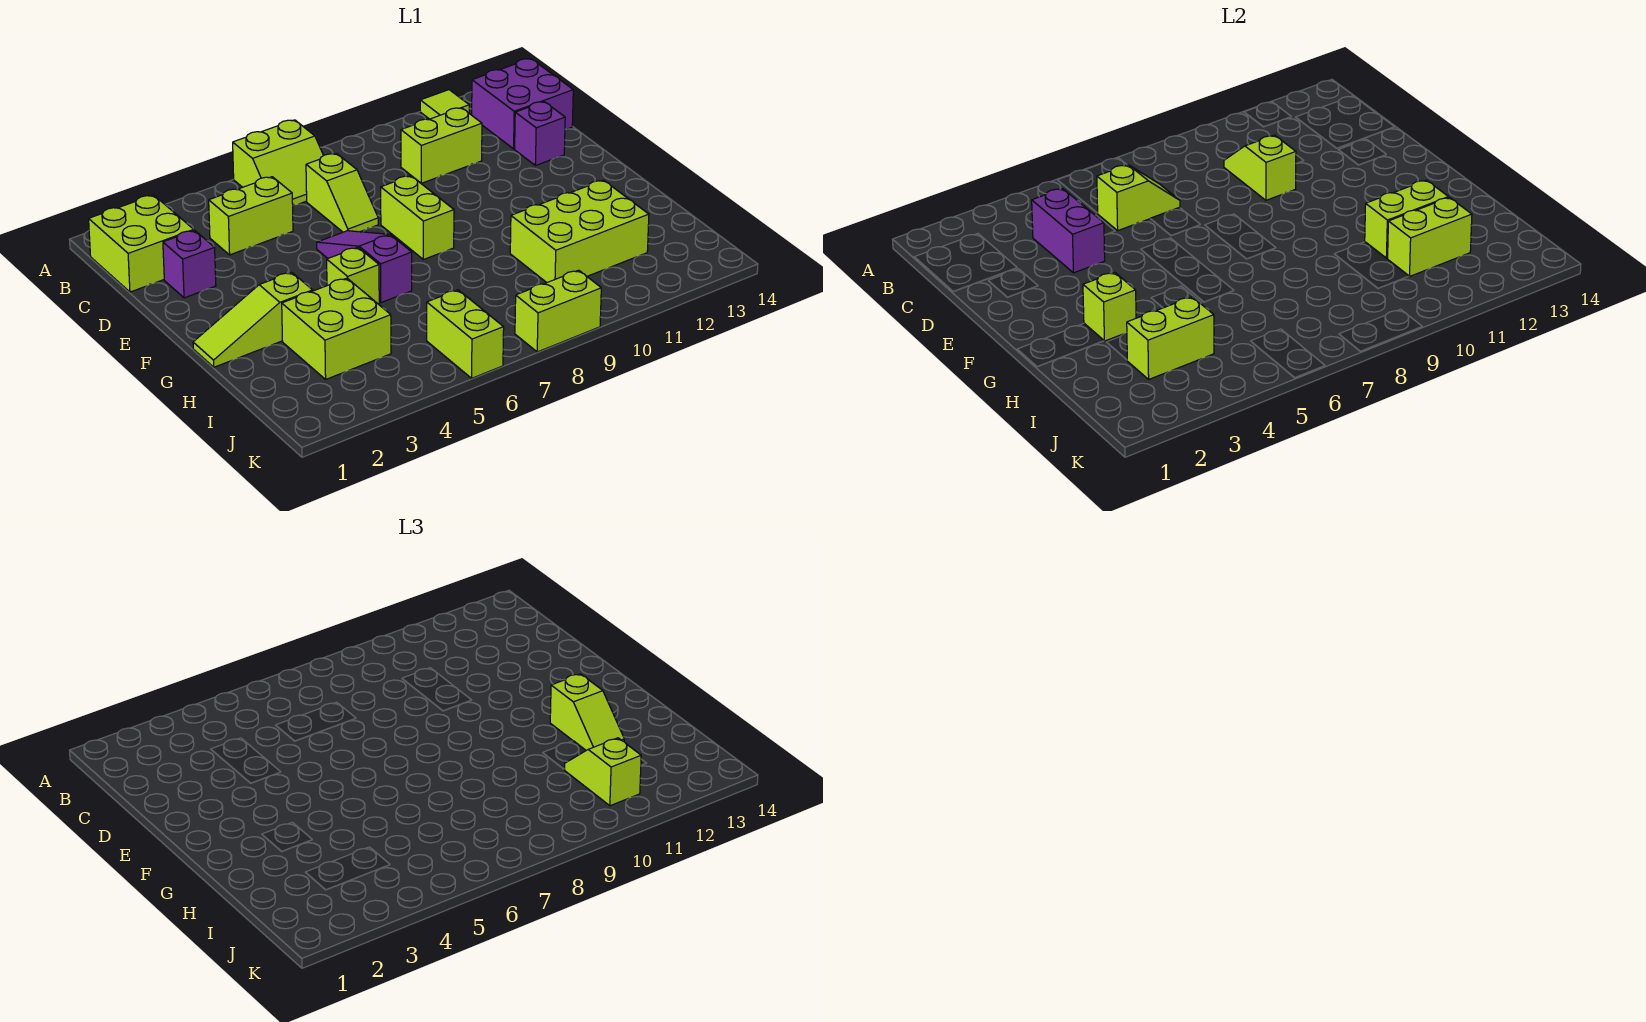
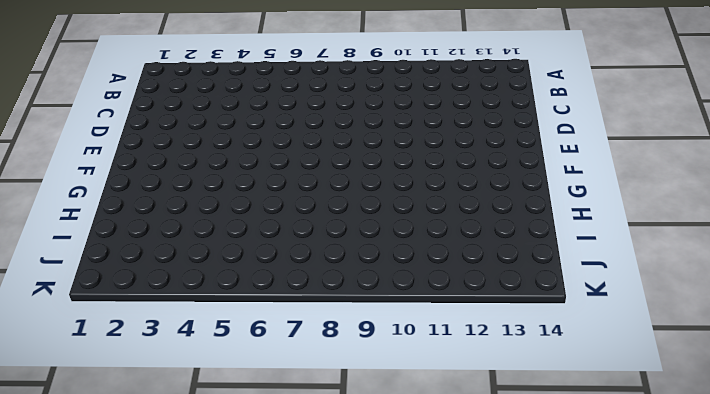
none -> lime slope A6:B7 level 1 top A
none -> lime tile A12 level 1
none -> lime brick B1:C2 level 1

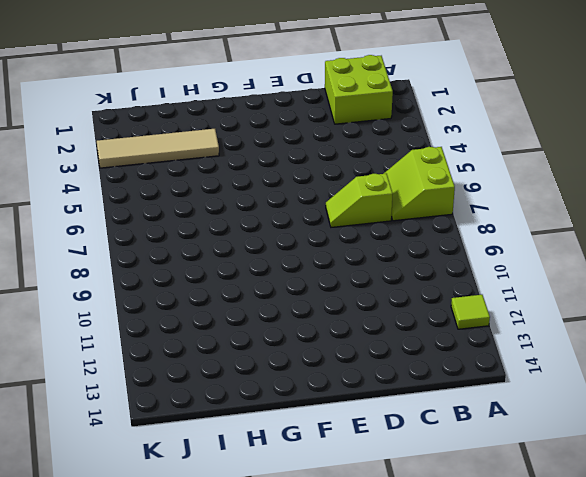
tan tile H3:K3 level 1 -> lime brick H3:I4 level 1
none -> purple brick B13:C14 level 1
none -> lime brick C4:C5 level 1
none -> lime brick C10:C11 level 1

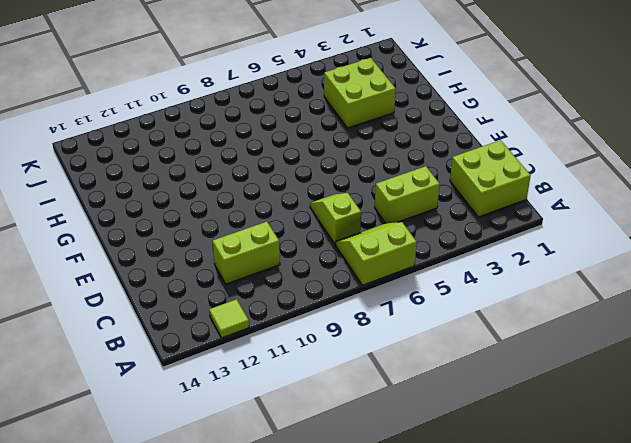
none -> purple brick B13:C14 level 1
none -> purple brick D2 level 1
none -> purple brick D13 level 1

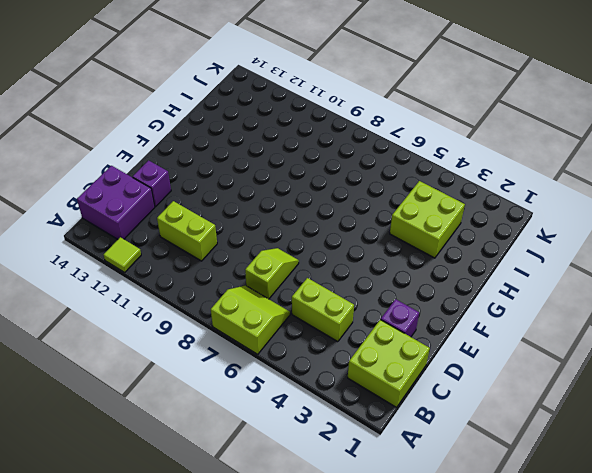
none -> purple slope E6:G6 level 1 top G
none -> lime brick E8:F8 level 1
none -> lime slope G1:G3 level 1 top 3

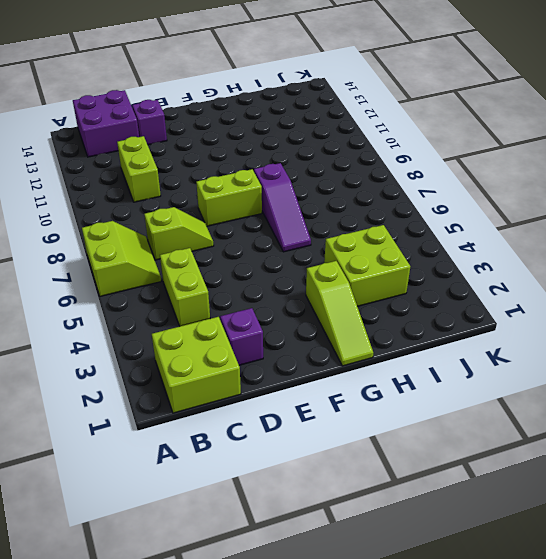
purple slope G6:G8 level 1 top 8 -> purple slope E6:G6 level 1 top G
none -> lime tile A12 level 1
none -> lime brick G5 level 1
none -> lime brick H10:I12 level 1

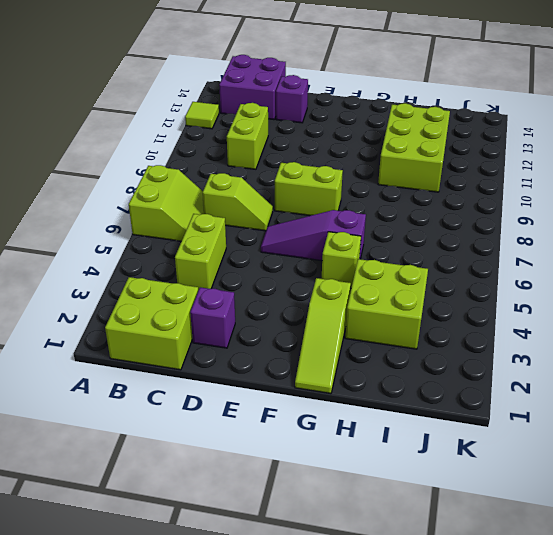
none -> lime brick J6:K6 level 1
none -> lime brick K8:K9 level 1
none -> purple brick C4:D4 level 2

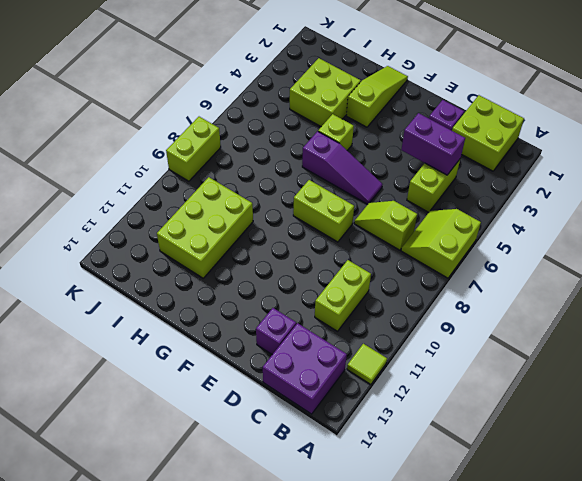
none -> lime brick J6:K6 level 1
none -> lime slope C6:C7 level 2 top 6
none -> lime slope C10:D10 level 2 top D

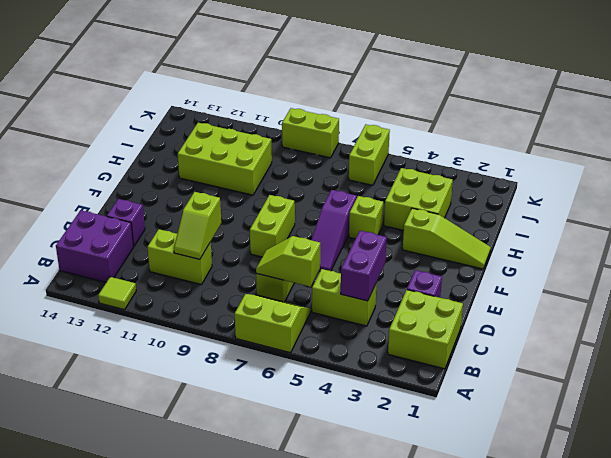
none -> lime brick G3 level 2
none -> lime brick H11:H12 level 2
none -> lime brick I3:I4 level 2

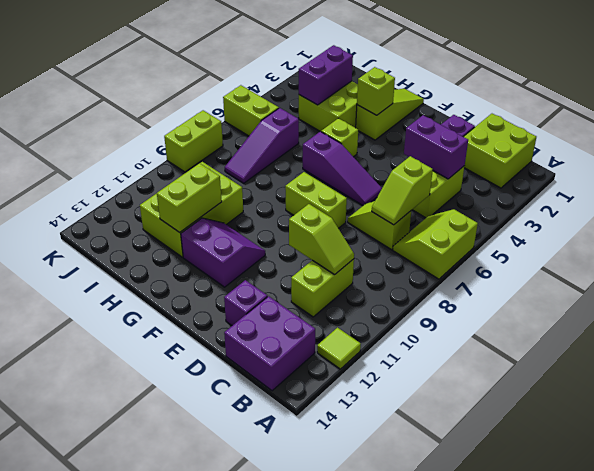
purple slope F11:G12 level 1 top 12 -> none
purple brick I3:I4 level 2 -> lime brick I3:I4 level 2
purple slope I6:I8 level 1 top 6 -> none
none -> lime brick I11:I12 level 2
none -> lime slope G12:H12 level 3 top G
none -> lime slope I11:J11 level 3 top J

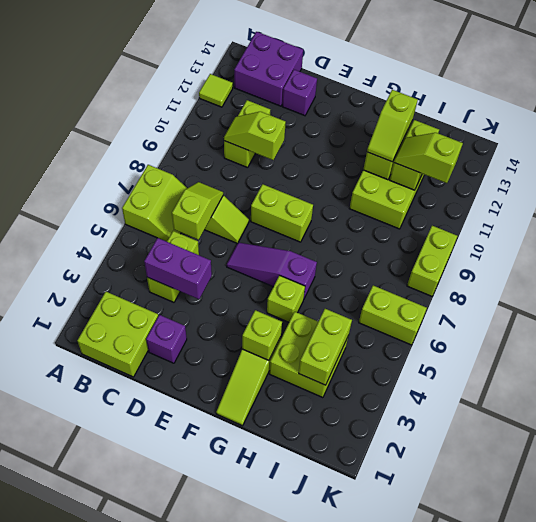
lime slope H11:H12 level 3 top 12 -> lime slope G12:H12 level 3 top G

